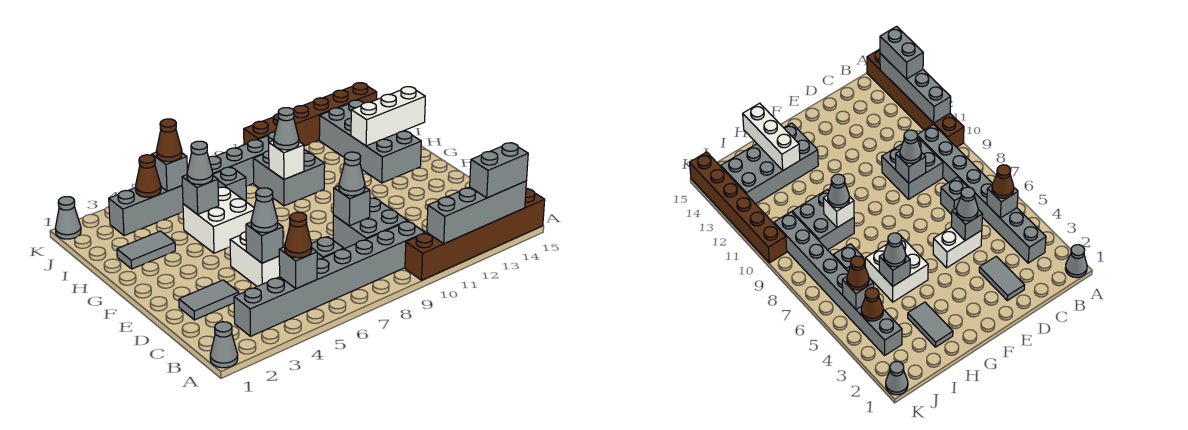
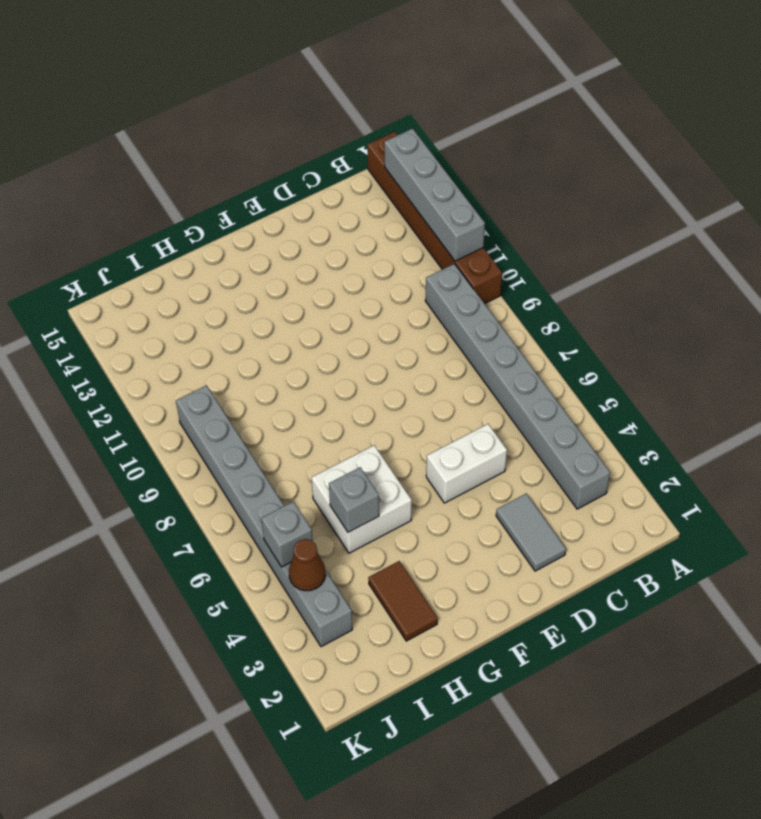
brown tile H2:H3 level 1 -> grey tile H2:H3 level 1
none -> grey cone A1 level 1
none -> grey brick C7 level 1
none -> grey brick C9:D10 level 1
none -> grey brick G13:J14 level 1

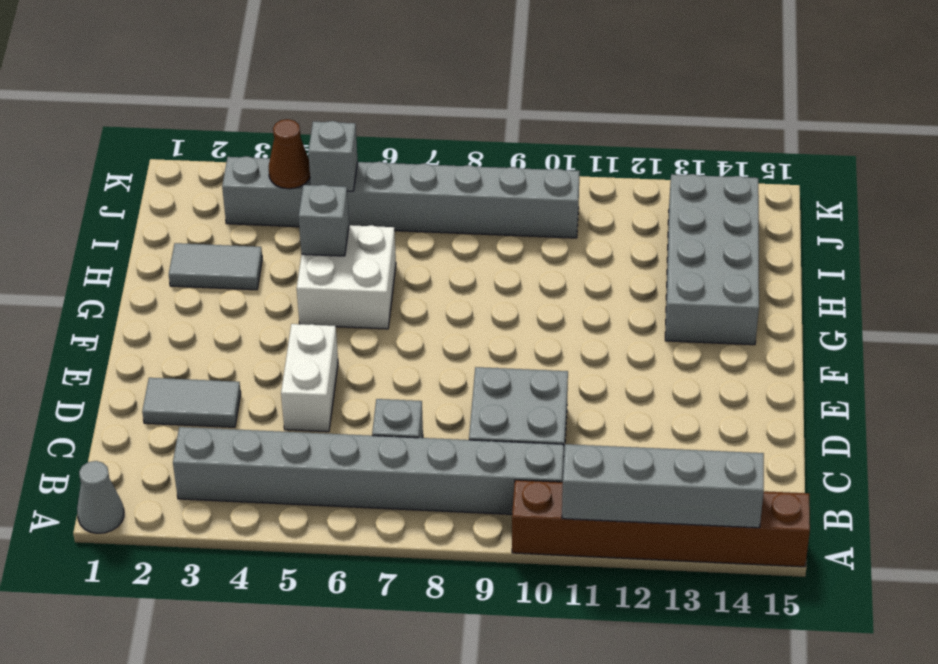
none -> grey brick H9:I10 level 1
none -> grey brick I7 level 1
none -> grey cone K1 level 1
none -> brown brick K10:K15 level 1

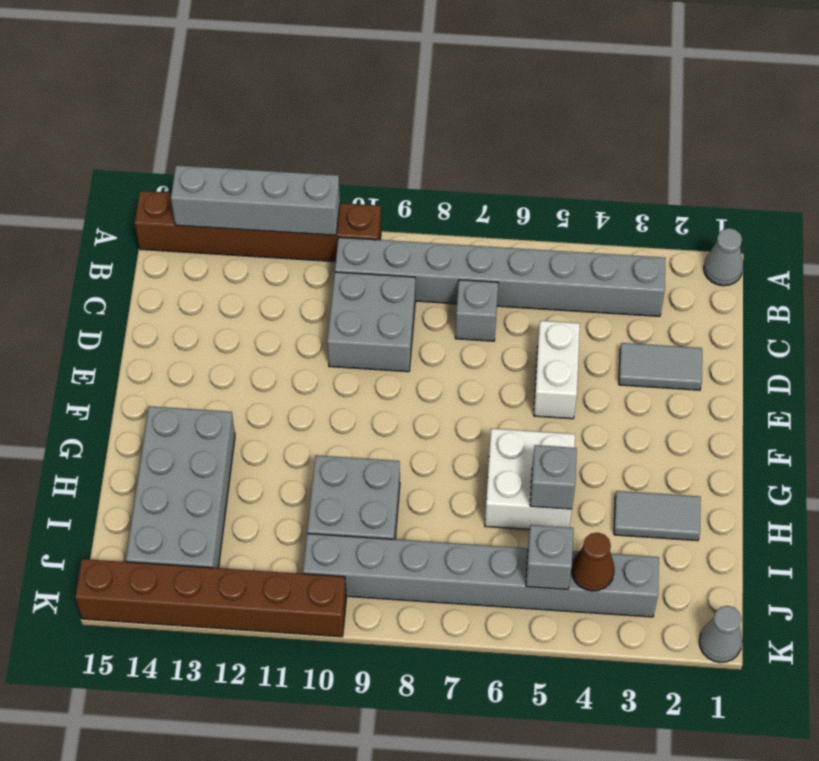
none -> grey brick I7 level 1
none -> grey brick B5 level 2
none -> grey brick D5 level 2
none -> grey brick D9 level 2

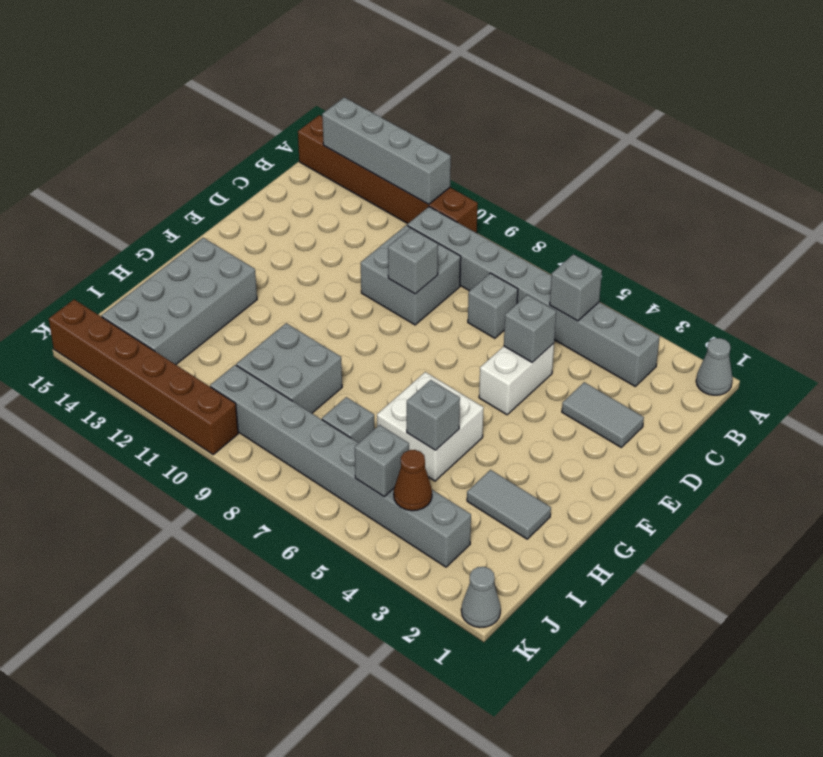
none -> white brick H9 level 2
none -> white brick H13:H15 level 2
none -> grey brick A13:A14 level 3
none -> brown cone B5 level 3

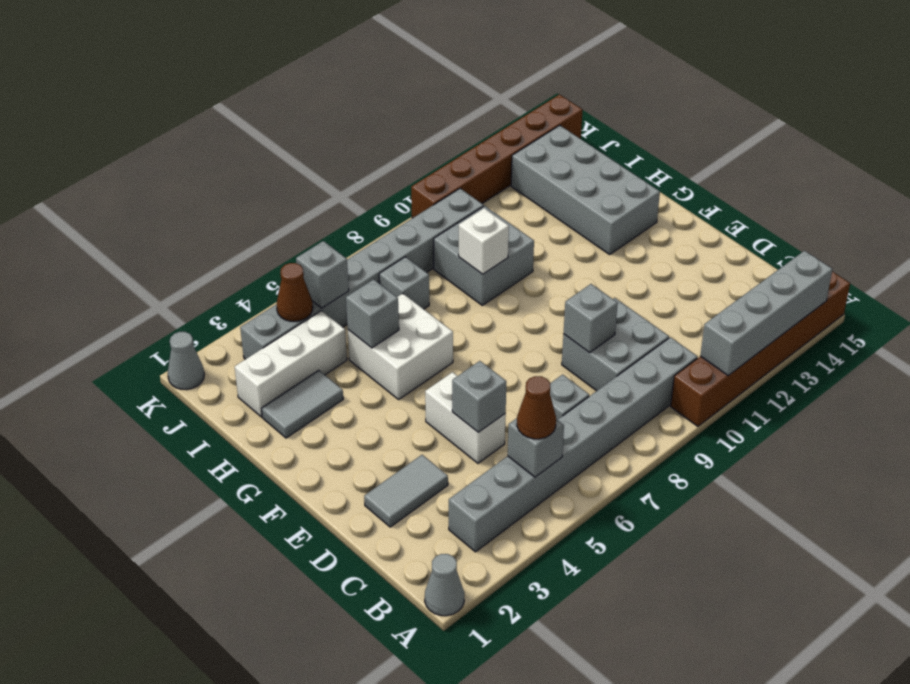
white brick I2:I4 level 1 -> white brick H13:H15 level 2
none -> grey brick A13:A14 level 3
none -> grey cone D5 level 3
none -> grey cone D9 level 3
none -> grey cone H5 level 3

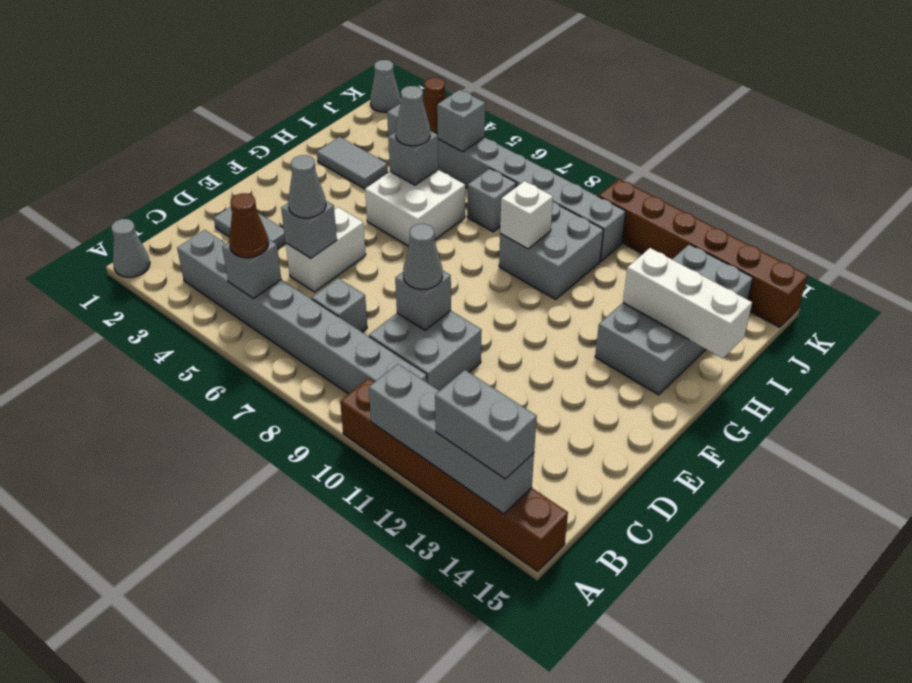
none -> grey cone H9 level 3
none -> brown cone J5 level 3

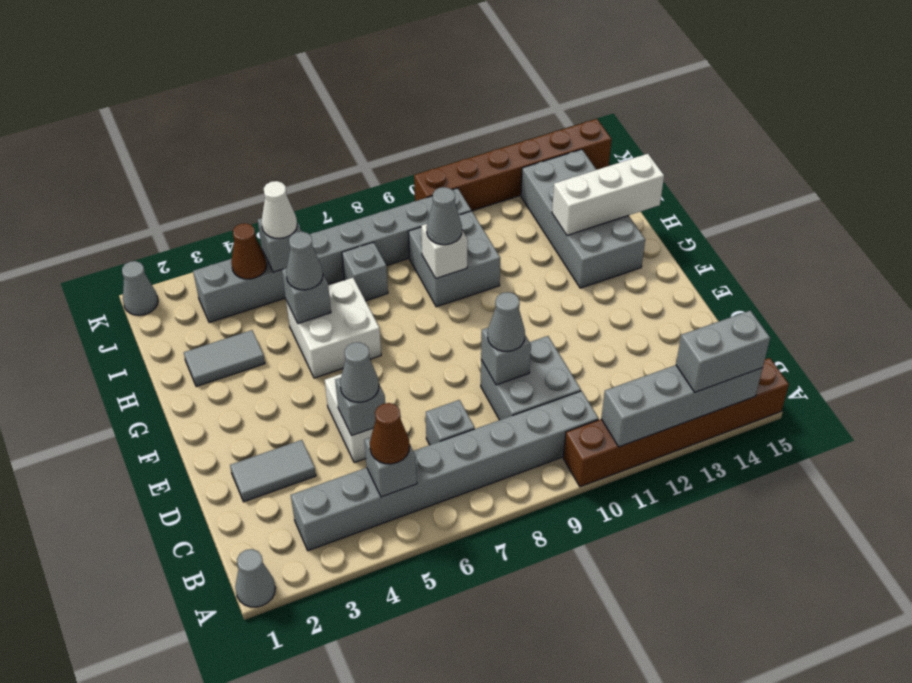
white cone J5 level 3 -> brown cone J5 level 3

